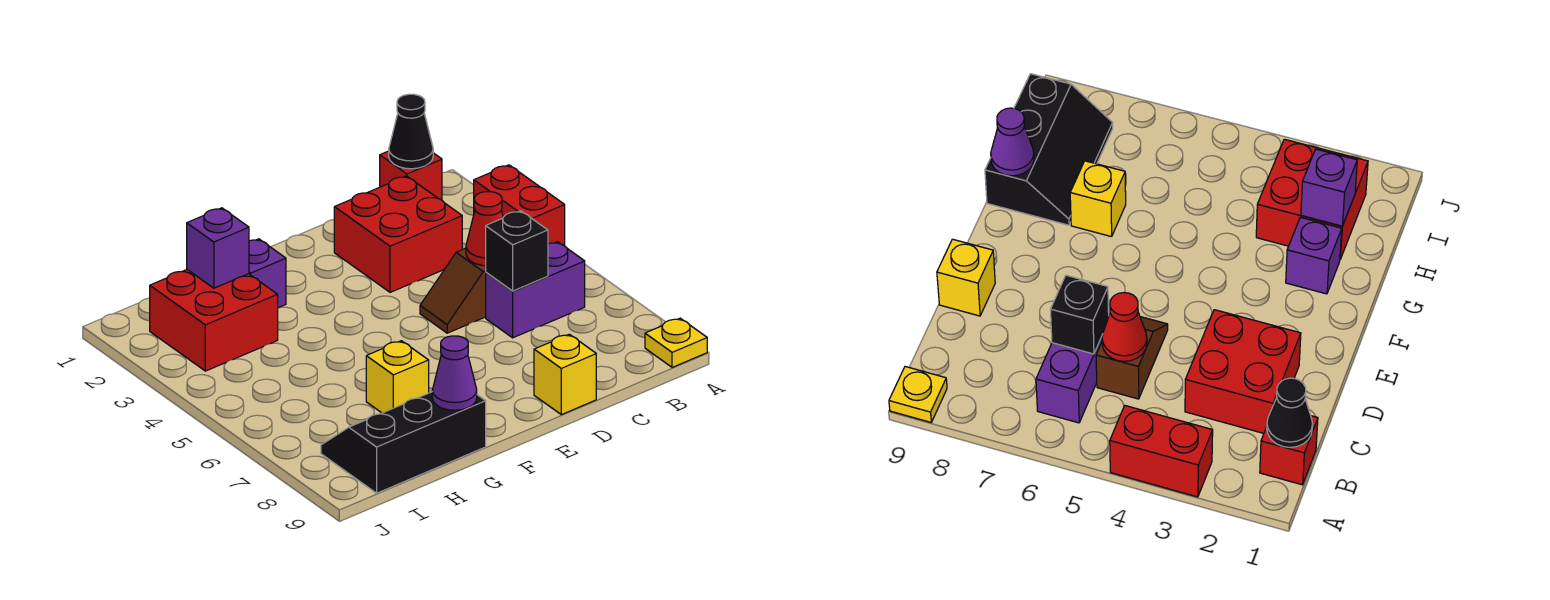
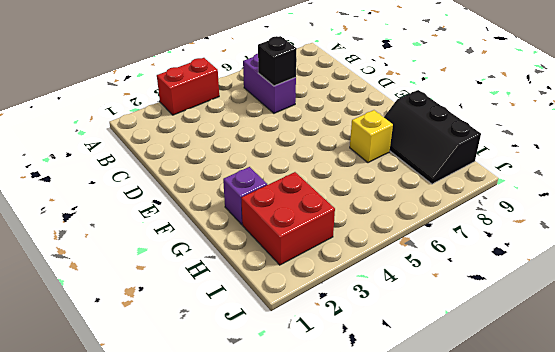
none -> yellow plate A9 level 1
none -> red brick B1 level 1
none -> red brick C2:D3 level 1

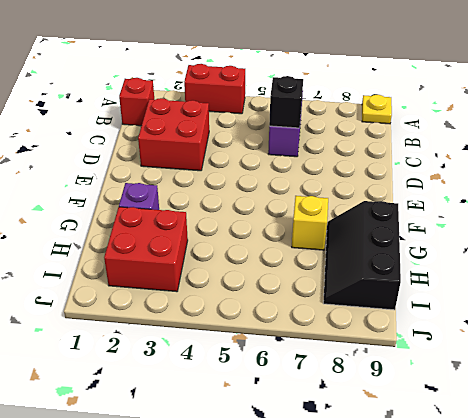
none -> brown slope C5:D5 level 1 top C
none -> yellow brick D9 level 1
none -> black cone B1 level 2

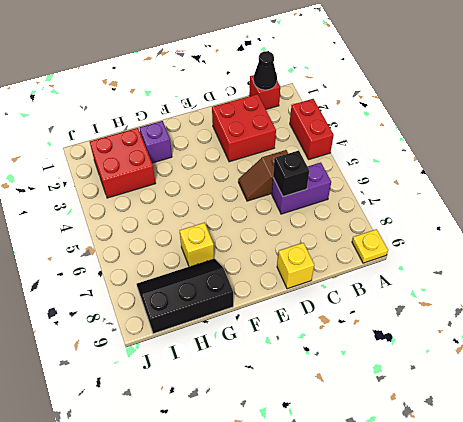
none -> red cone C5 level 2
none -> purple cone G9 level 2
none -> purple brick H2 level 2

